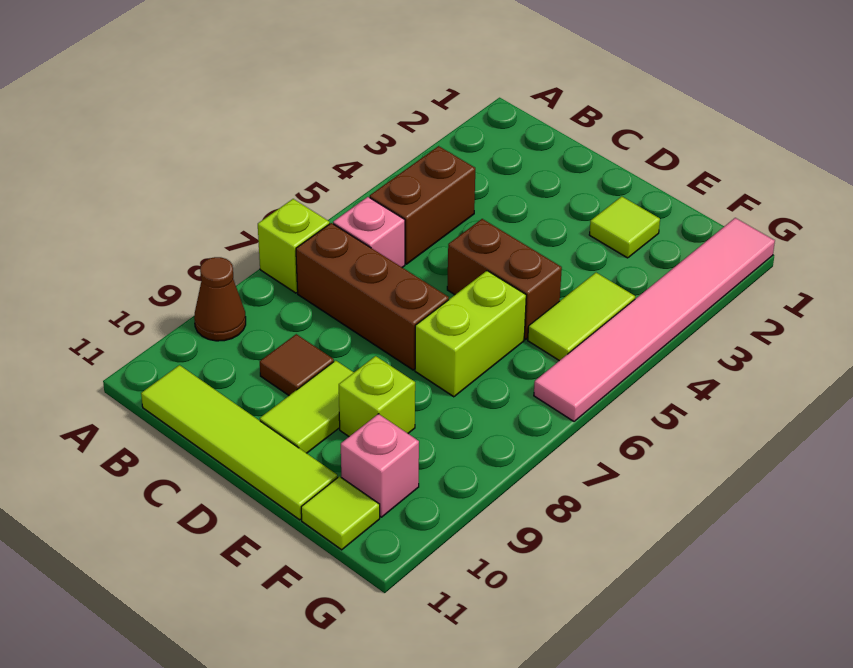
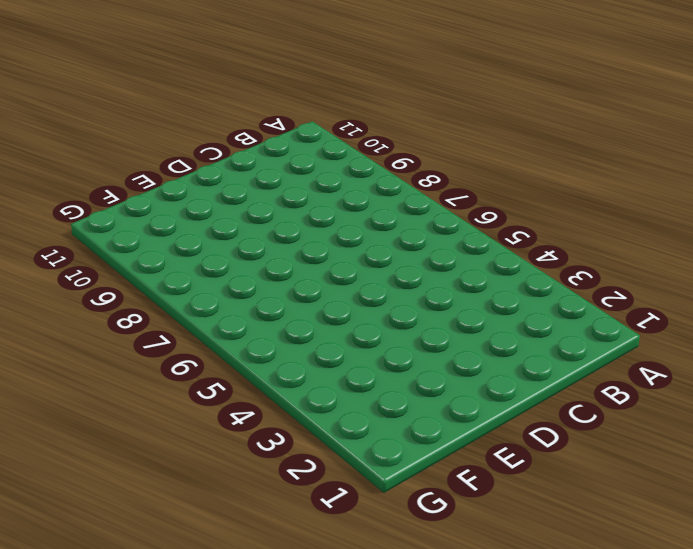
none -> lime brick A7 level 1
none -> brown cone A9 level 1
none -> brown brick B4:B5 level 1

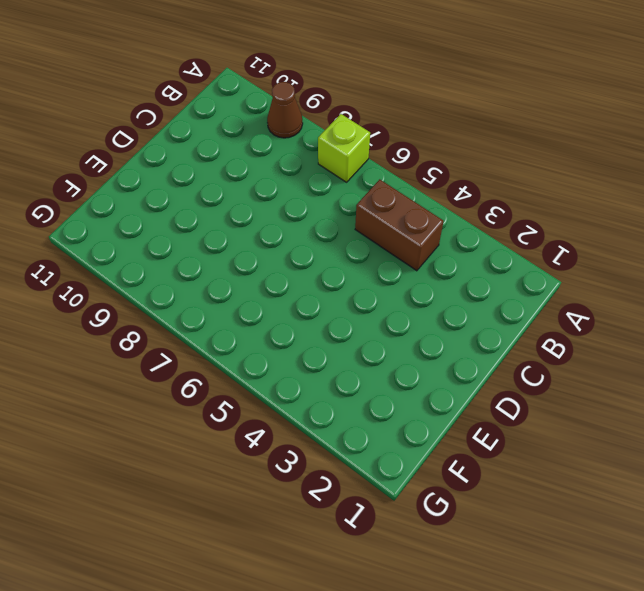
none -> pink brick B6 level 1
none -> brown brick B7:D7 level 1
none -> lime tile B11:E11 level 1

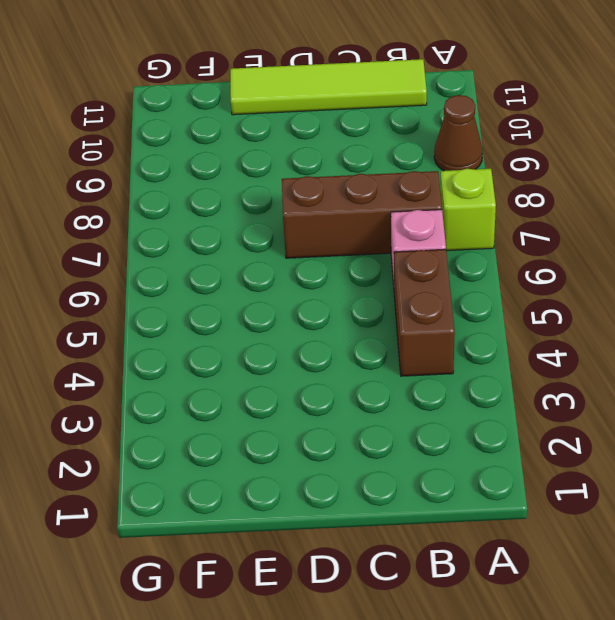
none -> brown tile C9 level 1
none -> brown brick D5:E5 level 1
none -> lime tile D9:D10 level 1

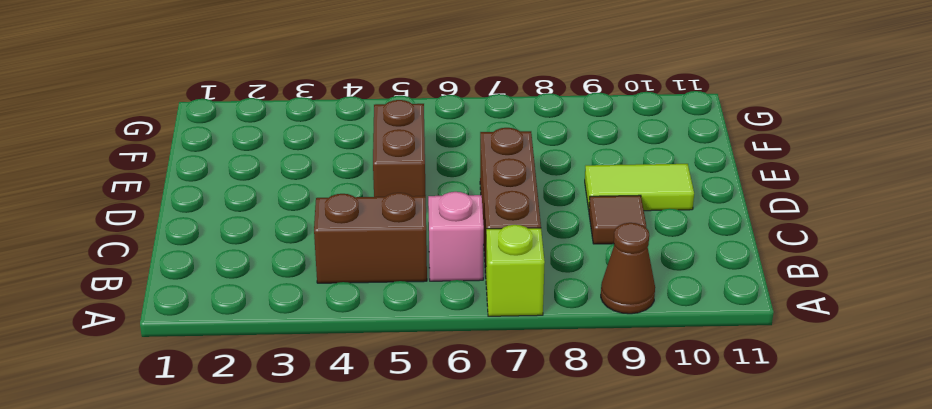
none -> lime tile B11:E11 level 1
none -> lime tile E2 level 1
none -> lime brick E6:E7 level 1

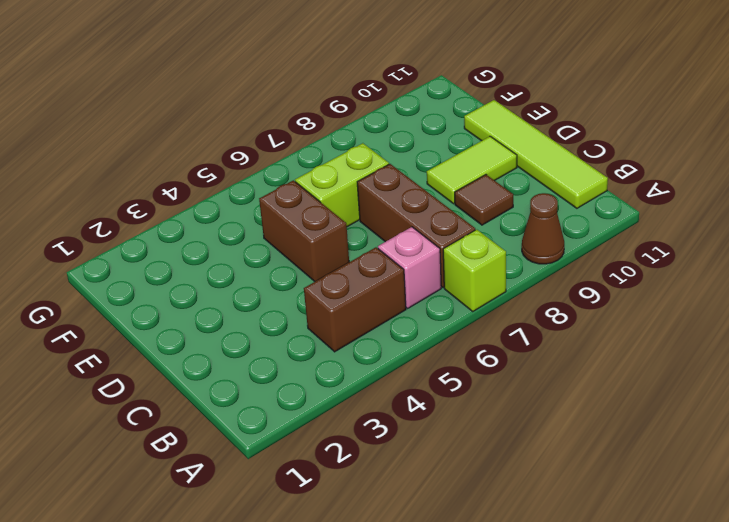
none -> lime tile E2 level 1
none -> lime brick E9 level 1
none -> lime tile F4:F5 level 1

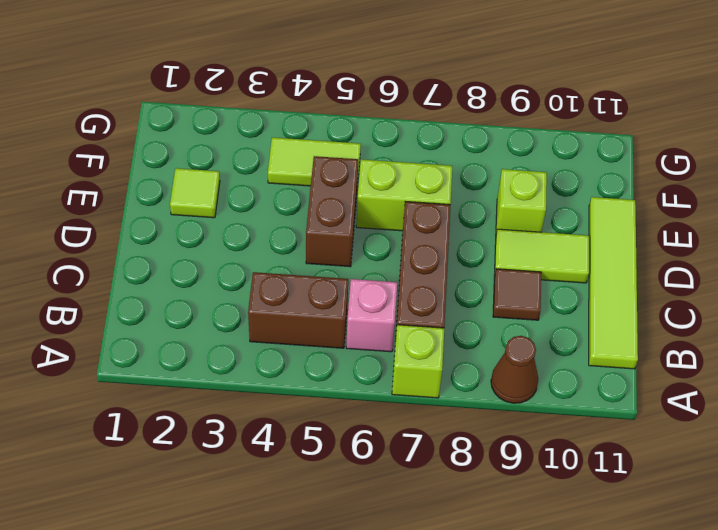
none -> pink brick F10 level 1
none -> lime tile F11 level 1
none -> pink tile G1:G6 level 1

